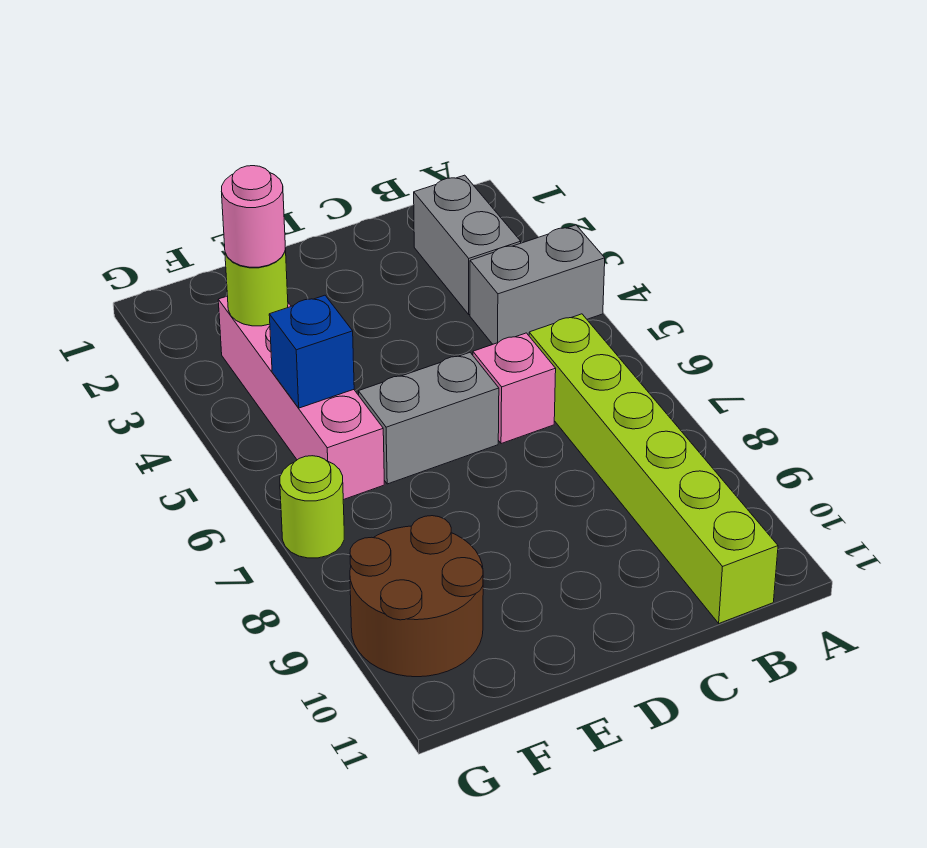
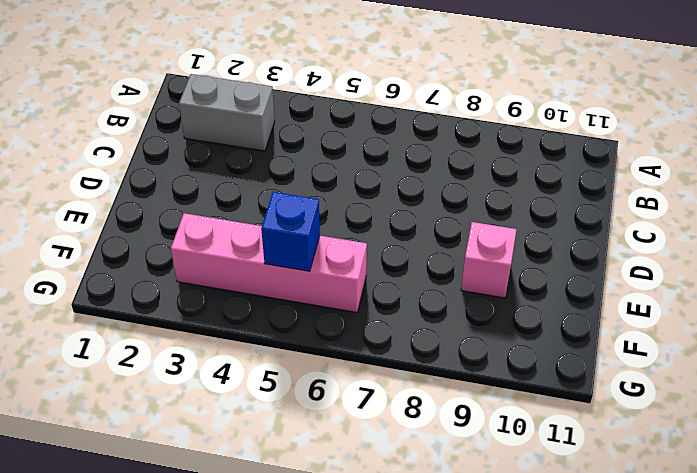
pink brick E9 level 1 -> pink brick C6 level 1
none -> grey brick A4:B4 level 1
none -> lime brick B6:B11 level 1

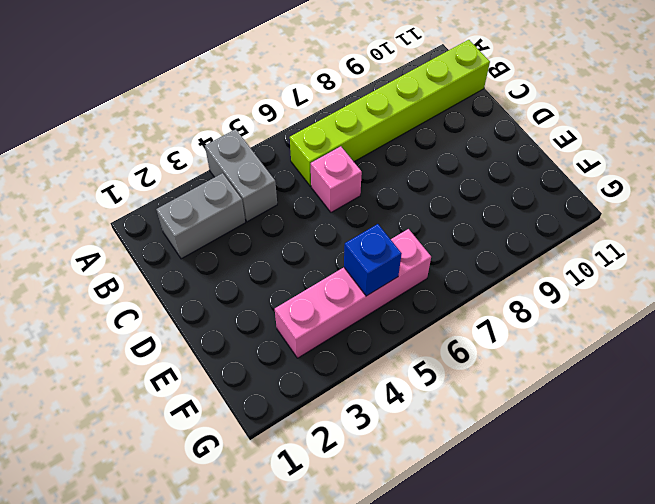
none -> grey brick D6:E6 level 1
none -> brown round brick F9:G10 level 1

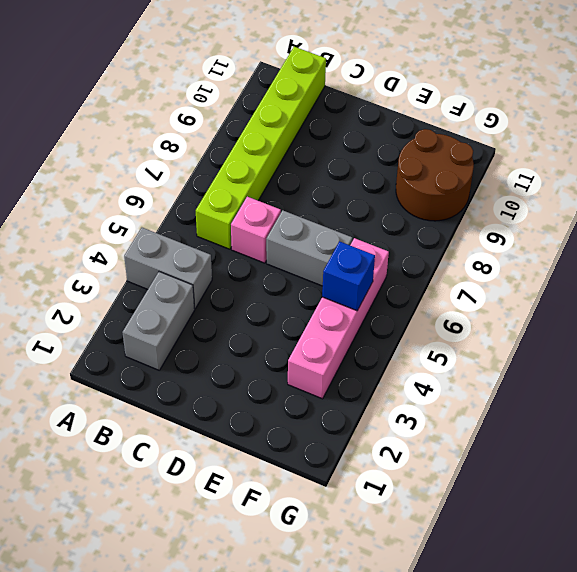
none -> lime round brick G7 level 1
none -> lime round brick F3 level 2

